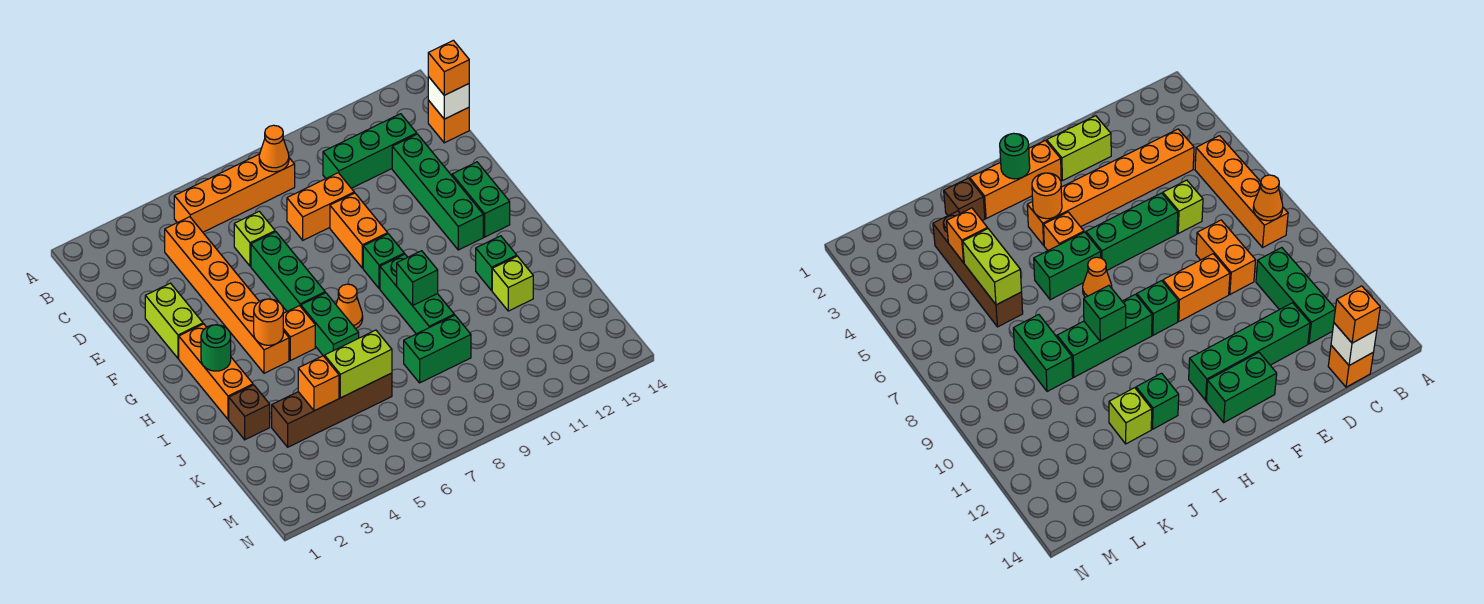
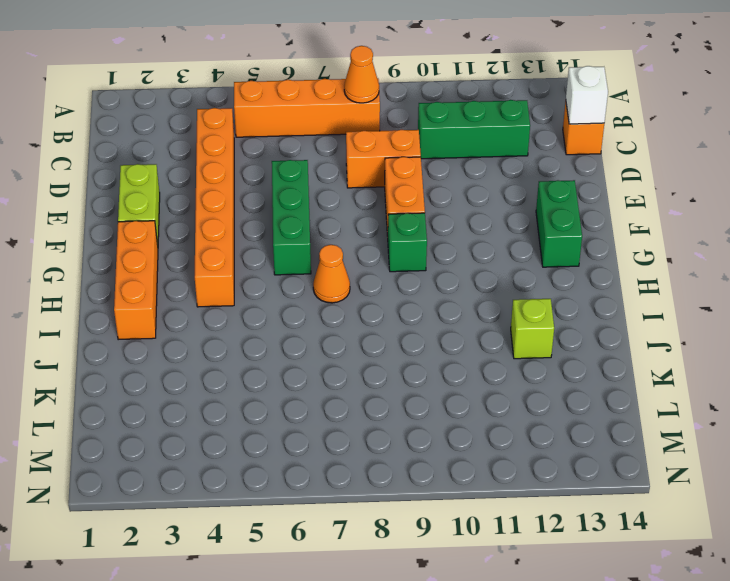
none -> lime brick D6 level 1
none -> green brick D12:G12 level 1
none -> orange brick H5 level 1
none -> green brick H6:I6 level 1

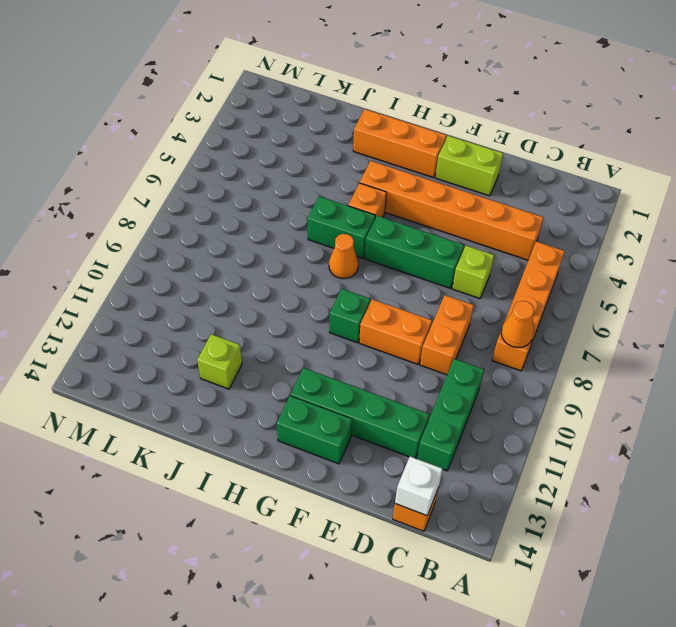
none -> green brick H9:J9 level 1
none -> green brick I12 level 1
none -> brown brick J2 level 1
none -> brown brick K3:K6 level 1

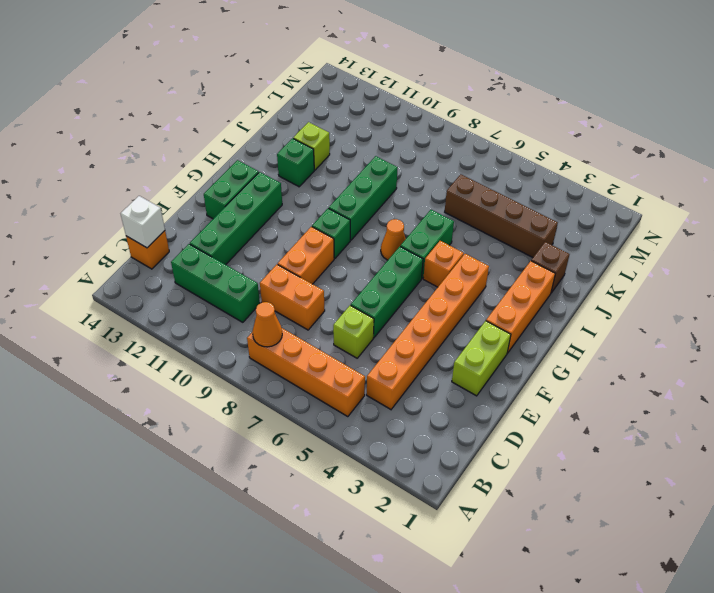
none -> green brick K8:K9 level 1
none -> green round brick H2 level 2
none -> orange round brick H4 level 2
none -> green brick I9 level 2

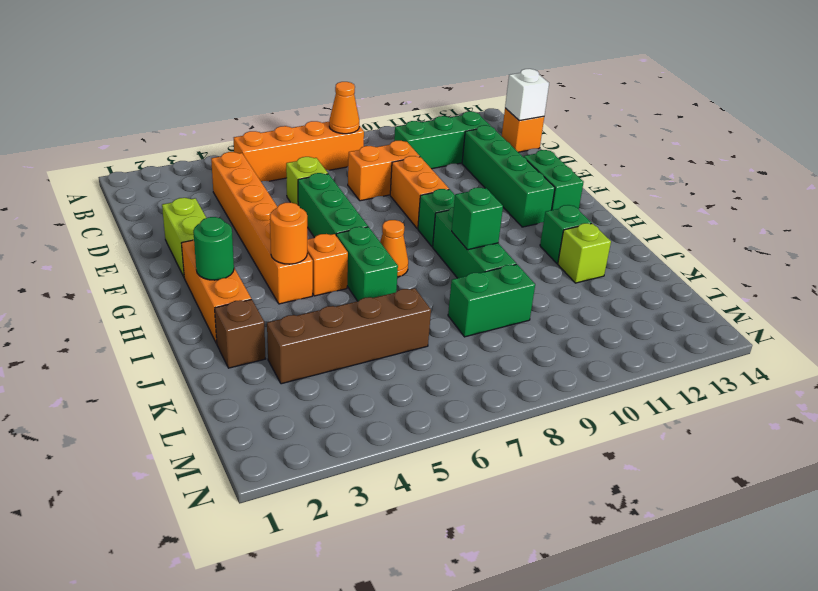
none -> orange brick K4 level 2
none -> lime brick K5:K6 level 2
none -> orange brick C14 level 3

